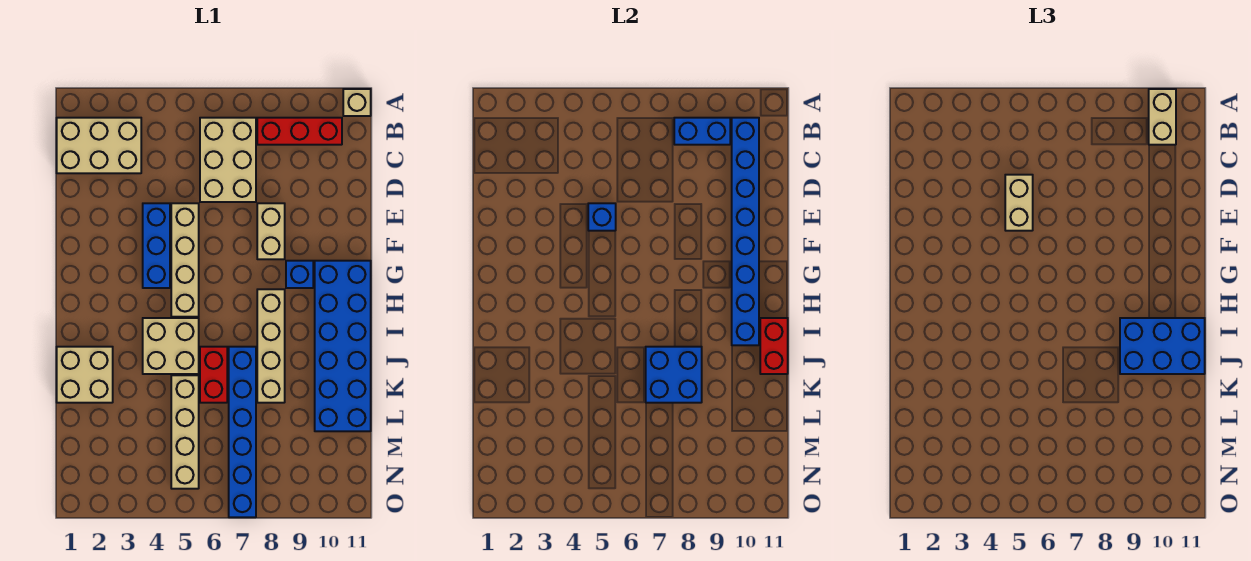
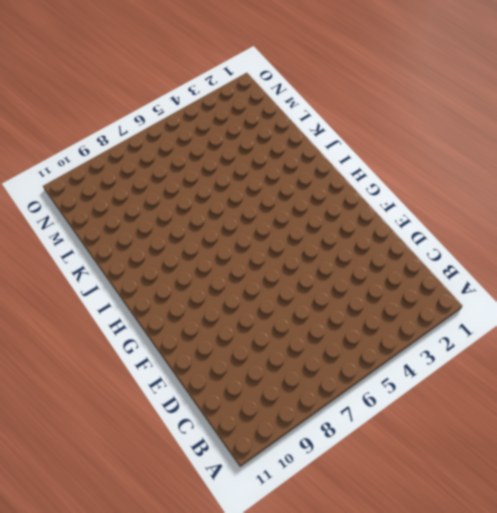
none -> tan brick A11 level 1
none -> tan brick B1:C3 level 1
none -> tan brick B6:D7 level 1

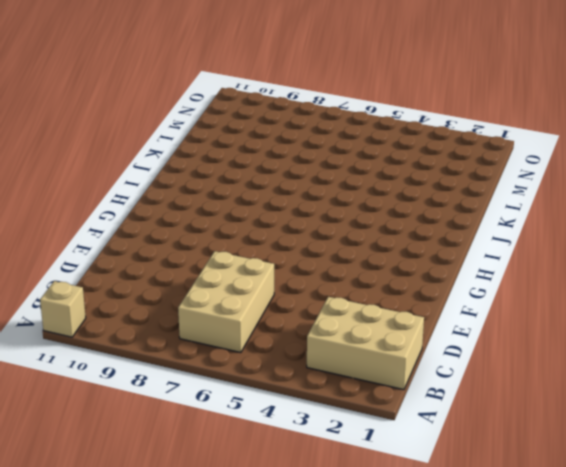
none -> red brick B8:B10 level 1
none -> blue brick E4:G4 level 1
none -> tan brick E5:H5 level 1

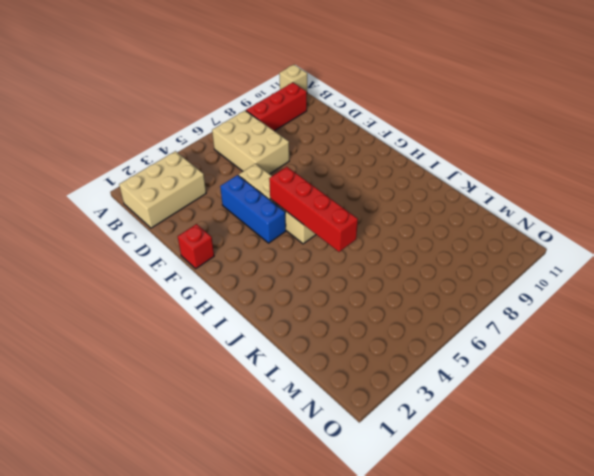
red brick F1 level 1 -> none
red brick G5:J5 level 2 -> none
none -> tan brick E8:F8 level 1
none -> blue brick G9 level 1
none -> blue brick G10:L11 level 1

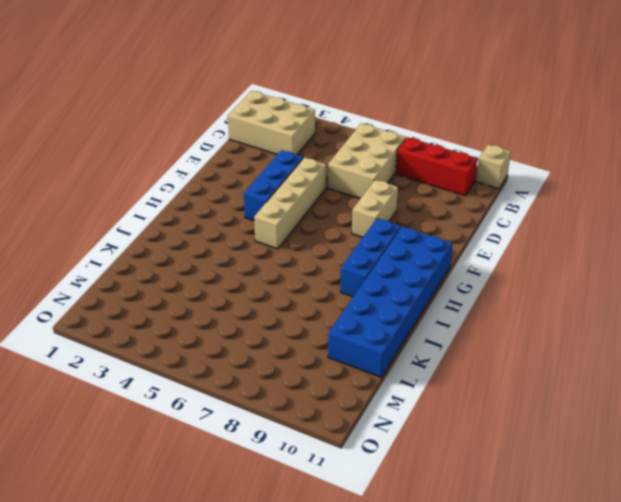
blue brick G9:I9 level 1 -> blue brick G9 level 1
none -> tan brick H8:K8 level 1
none -> tan brick I4:J5 level 1
none -> tan brick J1:K2 level 1

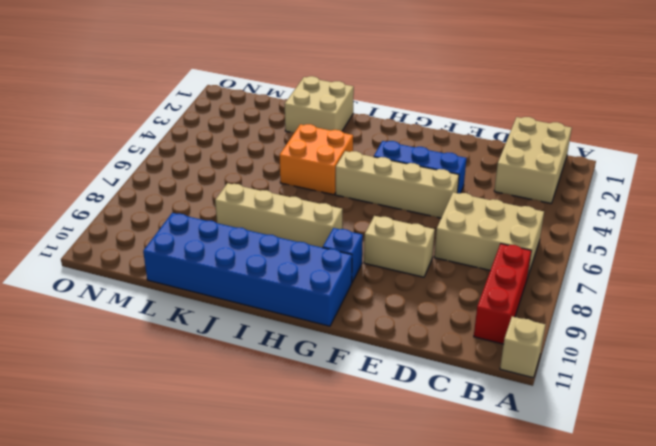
orange brick I4:J5 level 1 -> tan brick I4:J5 level 1
none -> red brick J6:K6 level 1
none -> blue brick J7:O7 level 1
none -> tan brick K5:N5 level 1

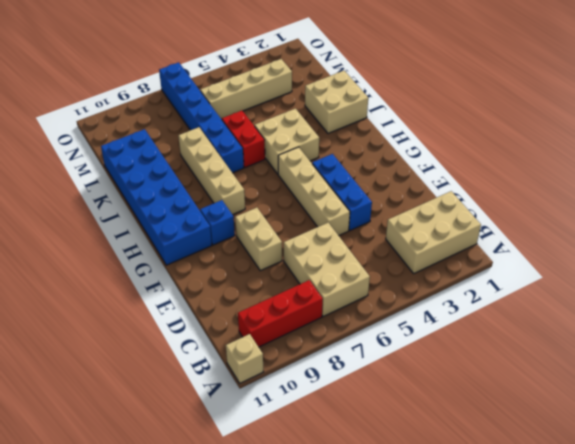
tan brick M3:M6 level 1 -> tan brick K5:N5 level 1
none -> blue brick B8:B9 level 2
none -> blue brick B10:I10 level 2
none -> blue brick E5 level 2

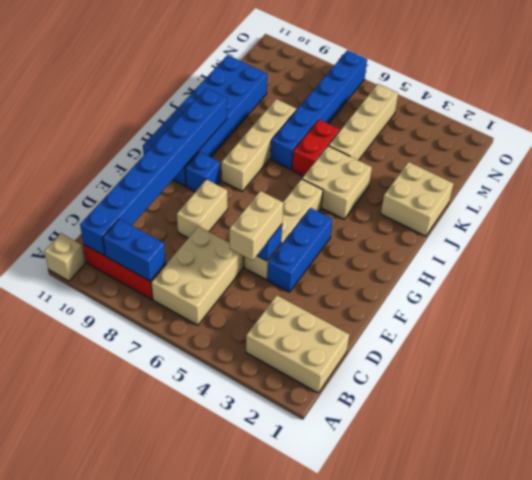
none -> red brick I11:J11 level 2
none -> blue brick J7:K8 level 2
none -> tan brick A10:B10 level 3

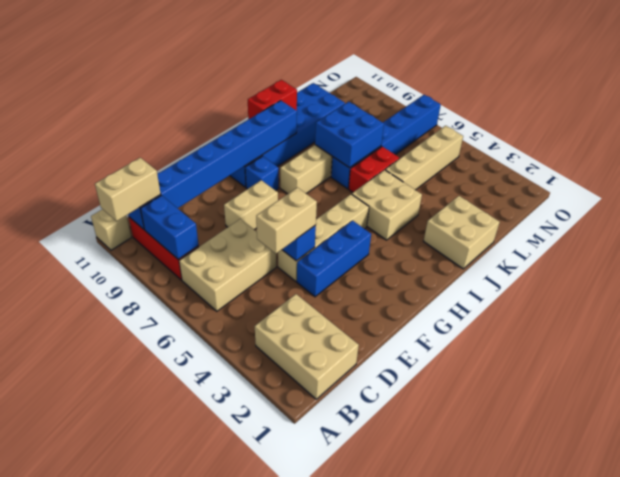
none -> blue brick I9:J11 level 3

